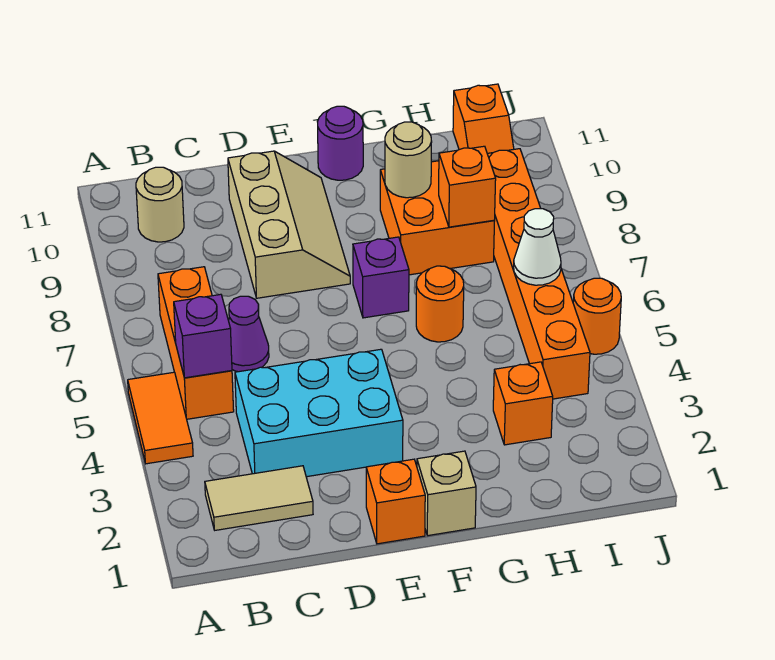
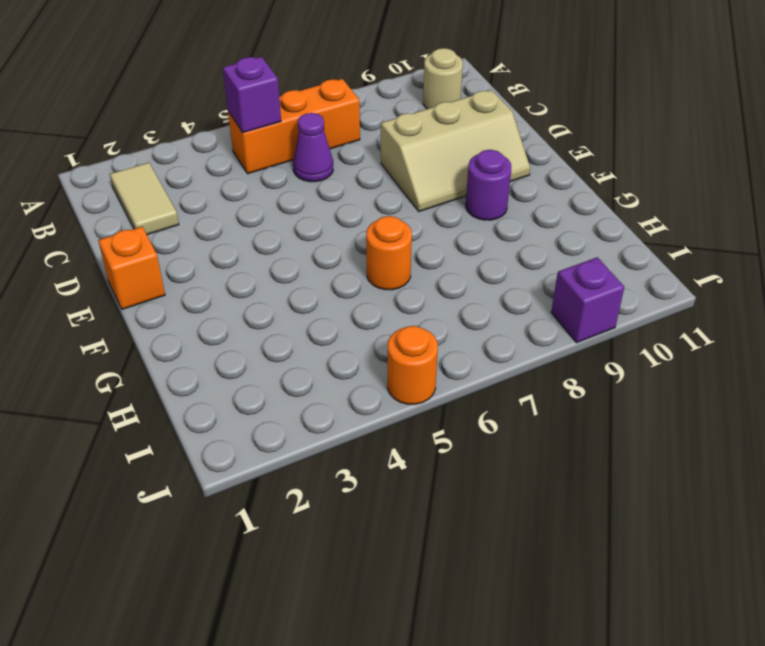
purple round brick F9 level 1 -> purple round brick F11 level 1
purple brick J9 level 1 -> purple brick F7 level 1
none -> orange tile A4:A5 level 1
none -> cyan brick C3:E4 level 1
none -> tan brick F1 level 1

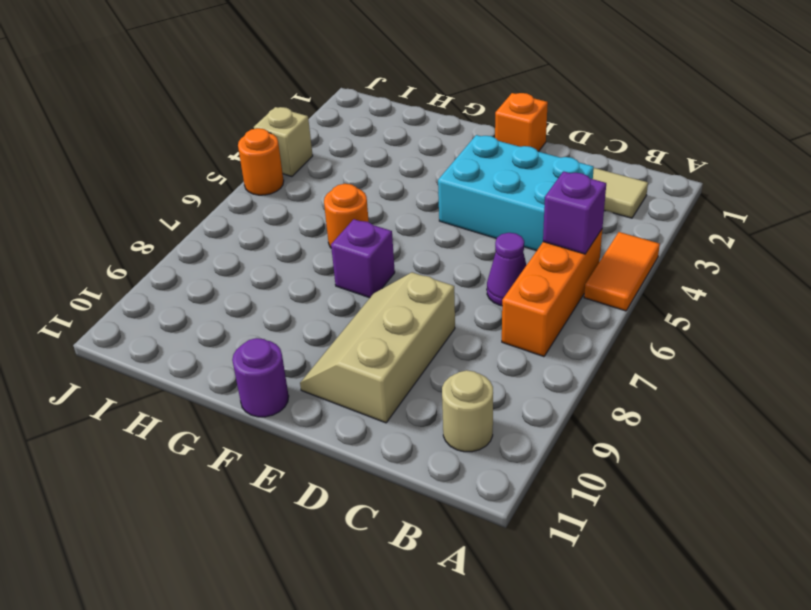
tan brick J4 level 1 -> tan brick F1 level 1
none -> orange brick G8:H9 level 1
none -> orange brick H3 level 1
none -> orange brick I4:I9 level 1

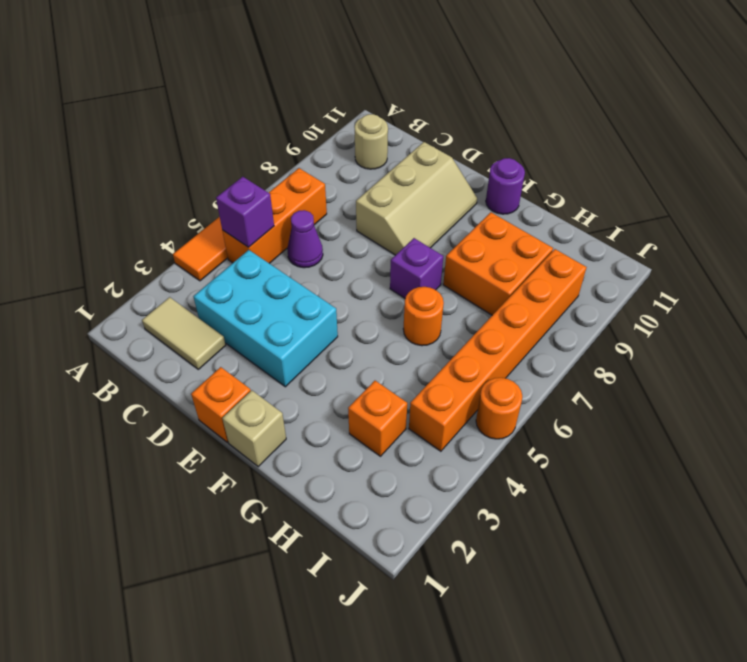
none -> orange slope I10:I11 level 1 top 11
none -> tan round brick G9 level 2
none -> orange brick H8 level 2

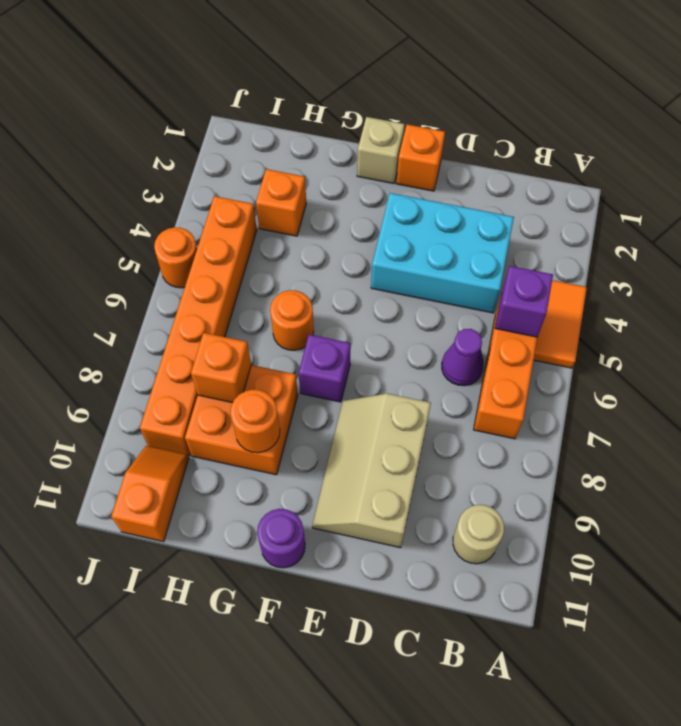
orange round brick G9 level 2 -> tan round brick G9 level 2
none -> tan tile B2:C2 level 1
none -> white cone I6 level 2

